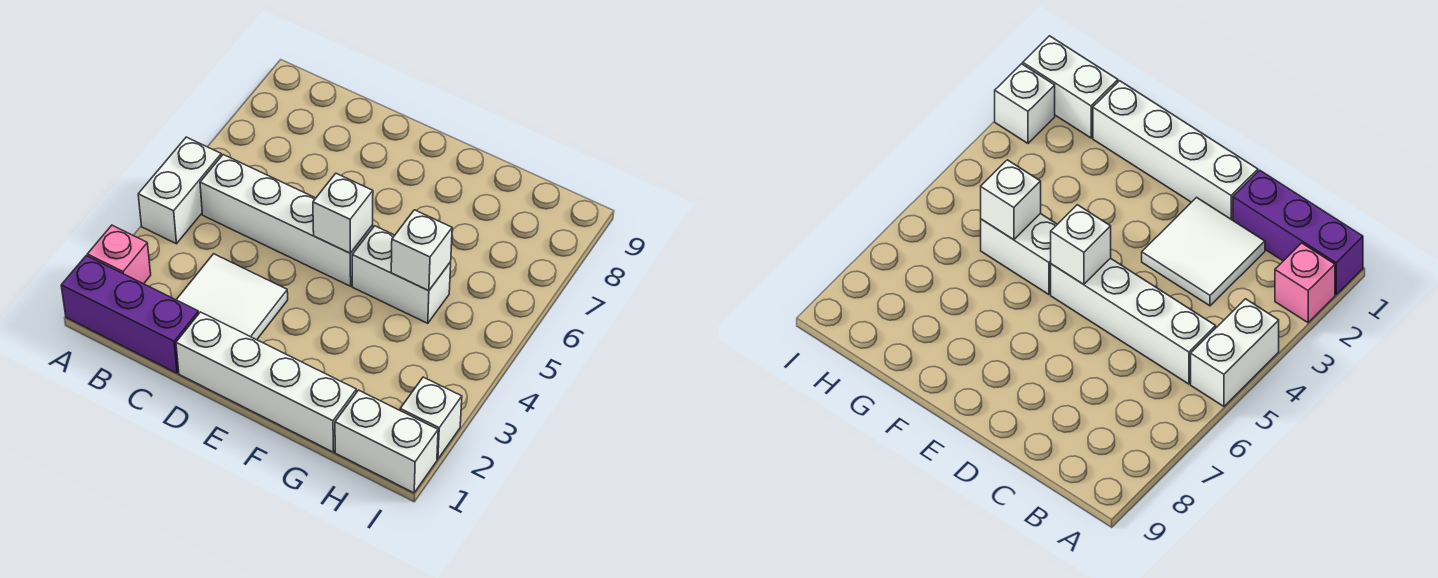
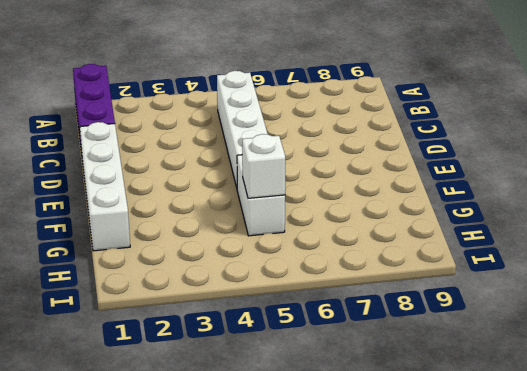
none -> pink brick A2 level 1
none -> white brick A4:A5 level 1

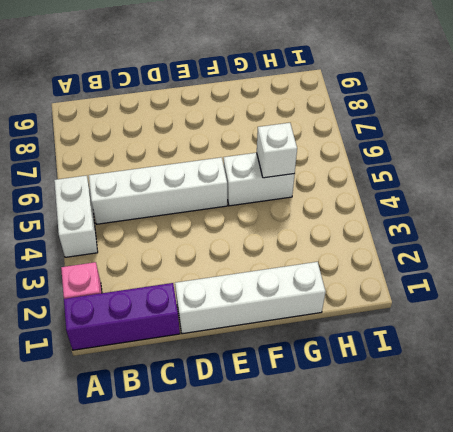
none -> white tile C2:D3 level 1
none -> white brick H1:I1 level 1

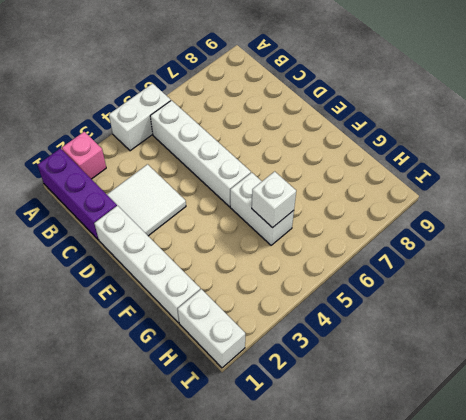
none -> white brick I2 level 1
none -> white brick E5 level 2

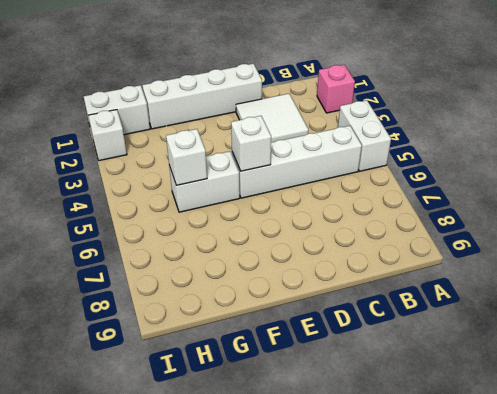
none -> purple brick A1:C1 level 1

